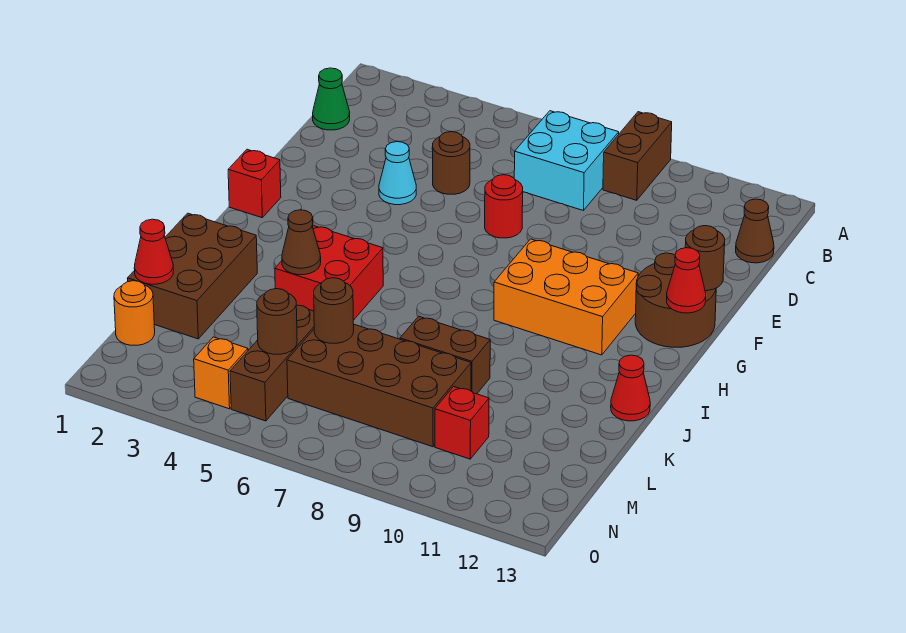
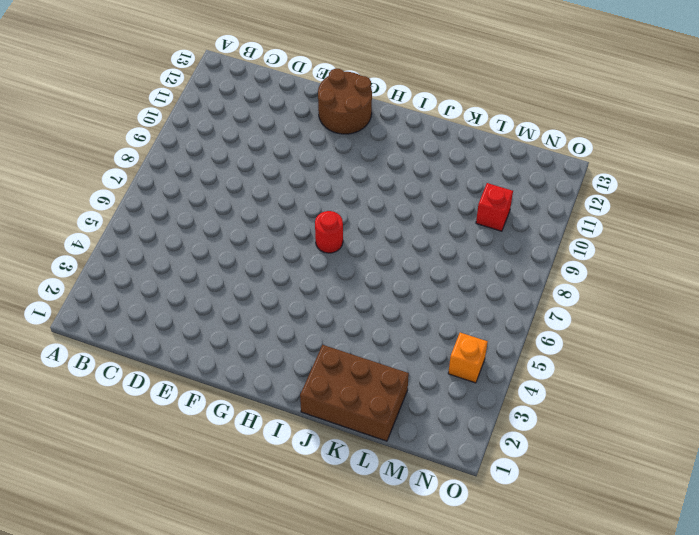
red round brick H7 level 1 -> red round brick E7 level 1
none -> brown brick A9:B9 level 1
none -> cyan brick B7:C8 level 1
none -> green cone C1 level 1

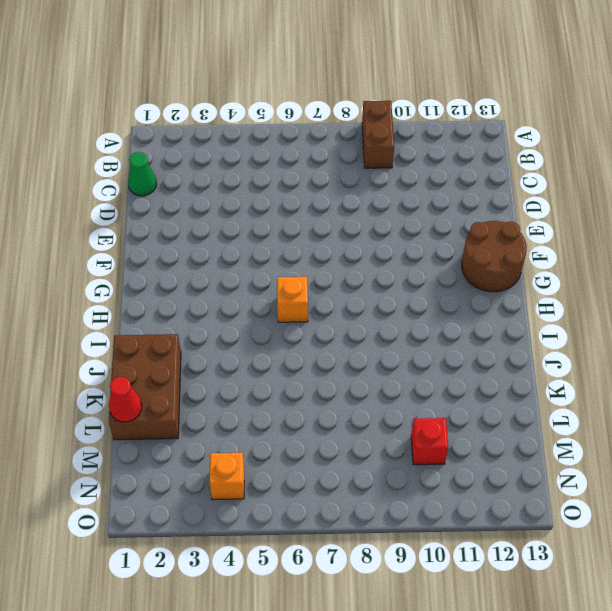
orange brick H6 level 1 -> none
none -> cyan brick B7:C8 level 1
none -> brown cone C13 level 1
none -> brown round brick D5 level 1

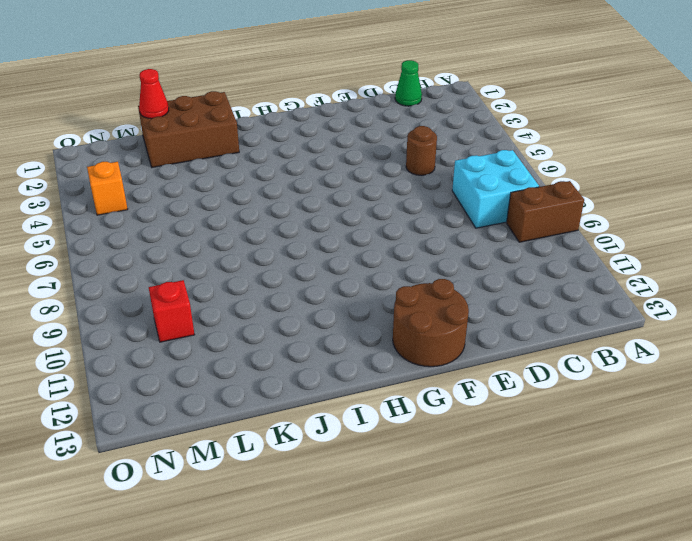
none -> brown cone C13 level 1
none -> cyan cone E4 level 1
none -> red round brick E7 level 1

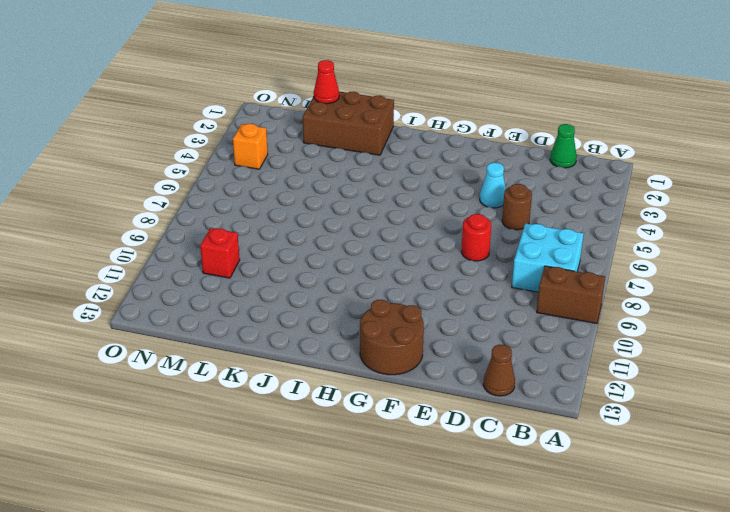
none -> red brick G1 level 1
none -> orange brick G9:H11 level 1
none -> red brick I4:J5 level 1

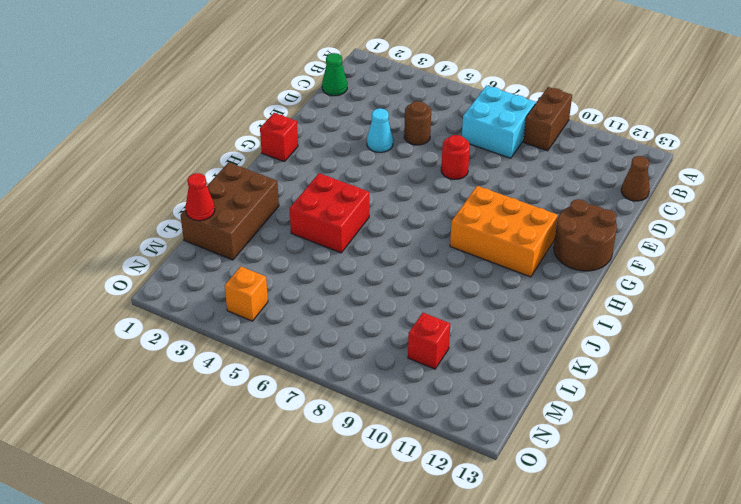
none -> red cone J13 level 1
none -> brown brick K8:K9 level 1
none -> brown brick L5:N5 level 1

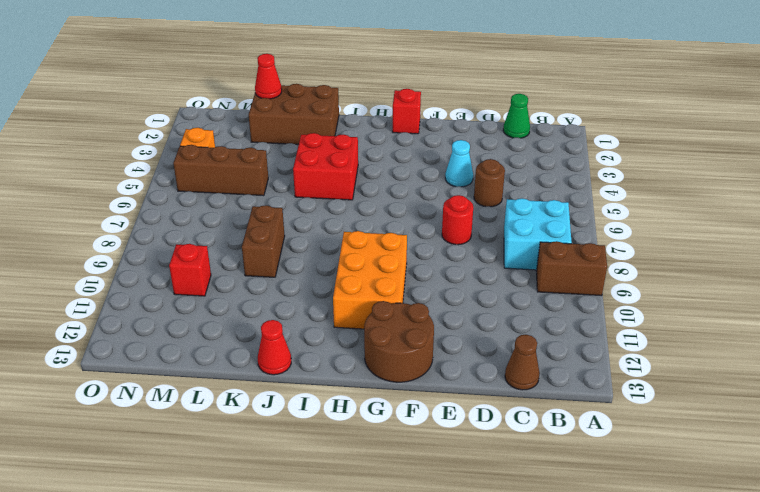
none -> brown brick L6:M9 level 1
none -> orange round brick M1 level 1
none -> brown round brick F13 level 2

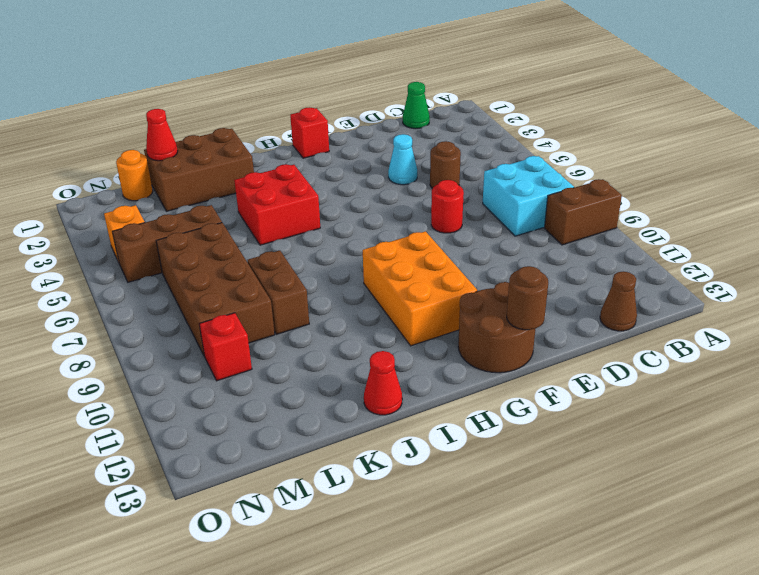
none -> red cone G13 level 2
none -> brown cone J4 level 2
none -> brown round brick L6 level 2

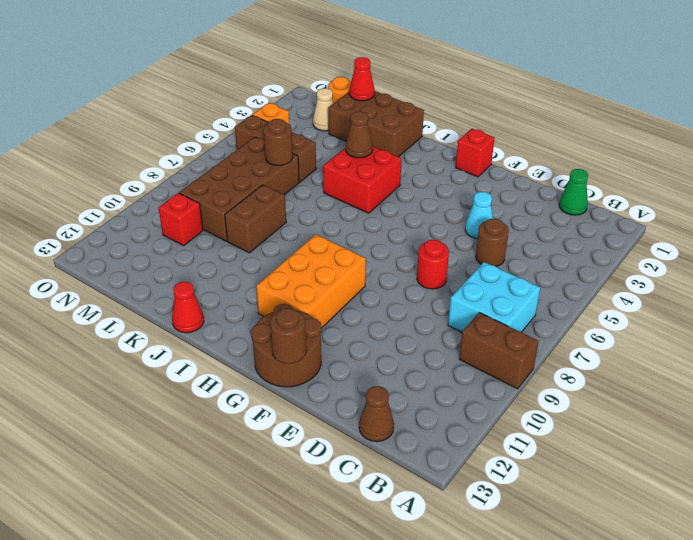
tan cone M2 level 1 -> none
none -> red cone G13 level 2
none -> brown round brick M5 level 2

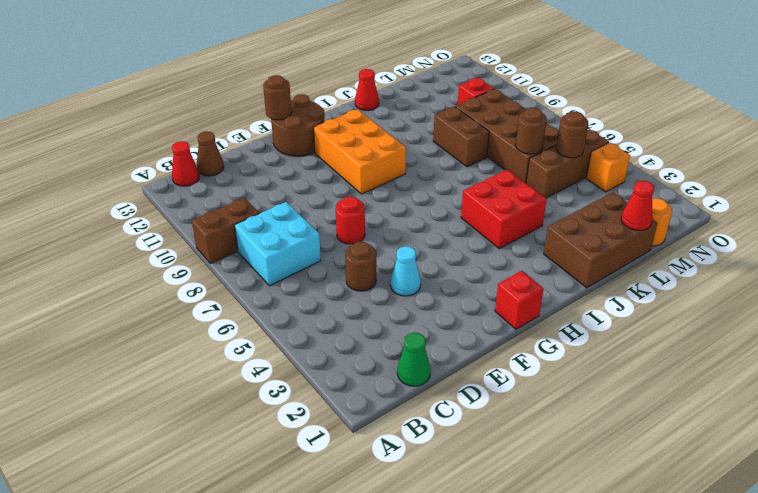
red cone B13 level 1 -> red cone G13 level 2
none -> brown cone J4 level 2

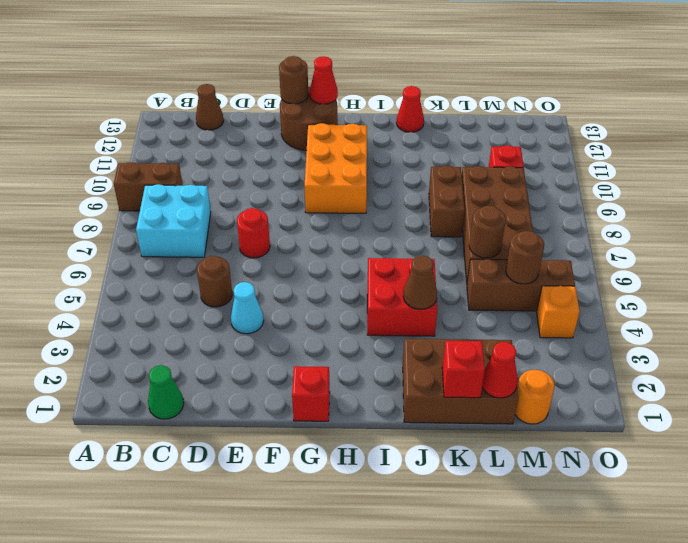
red brick K1 level 2 -> none

